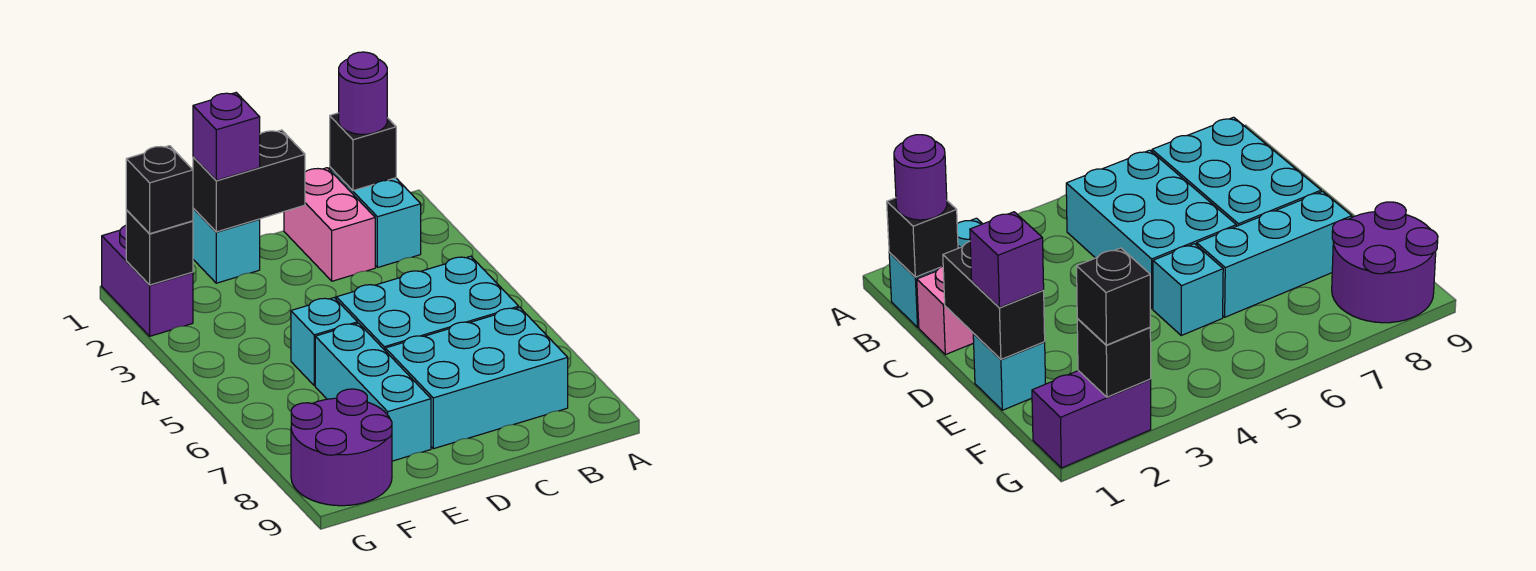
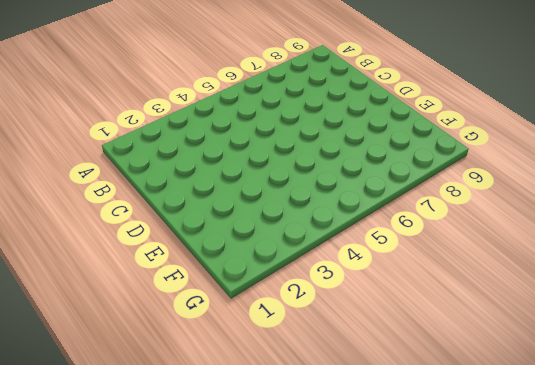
none -> cyan brick B1:B2 level 1
none -> cyan brick B5:D6 level 1
none -> cyan brick B7:D8 level 1

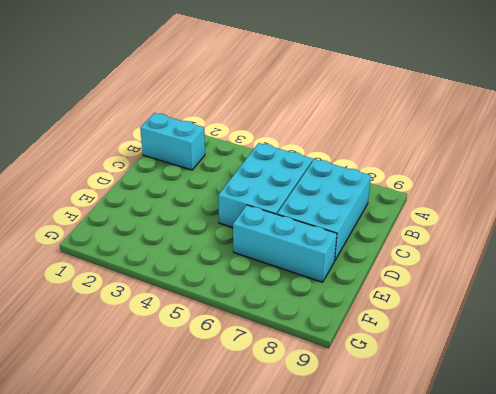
none -> pink brick C1:C2 level 1
none -> cyan brick E1 level 1
none -> cyan brick E5 level 1

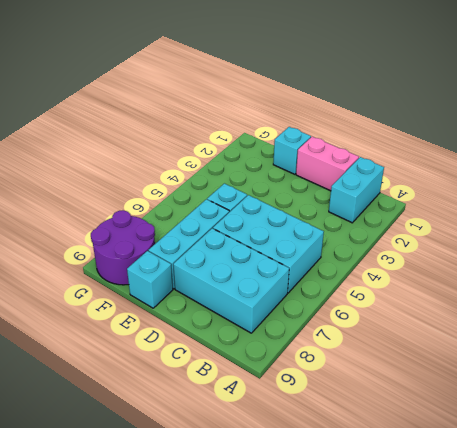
pink brick C1:D1 level 1 -> pink brick C1:C2 level 1
cyan brick E9 level 1 -> none
none -> purple brick G1:G2 level 1
none -> black brick B1 level 2
none -> black brick D1:E1 level 2

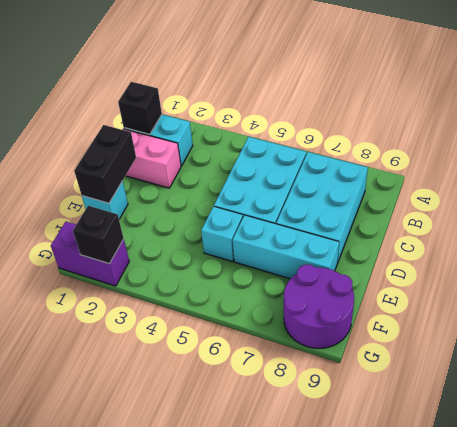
none -> purple round brick B1 level 3
none -> purple brick E1 level 3
none -> black brick G2 level 3

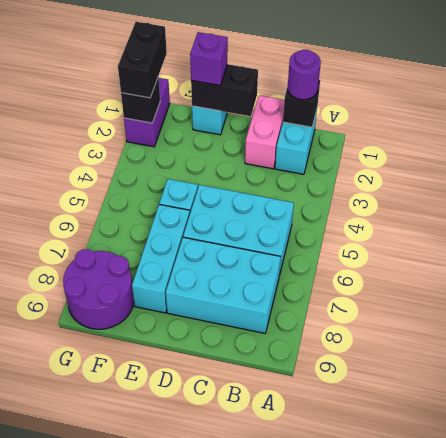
black brick G1:G2 level 3 -> black brick G2 level 3

